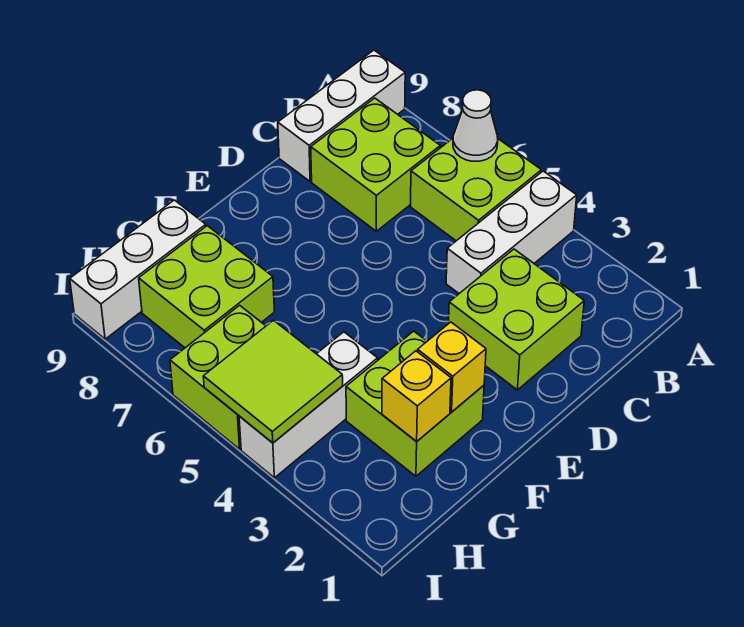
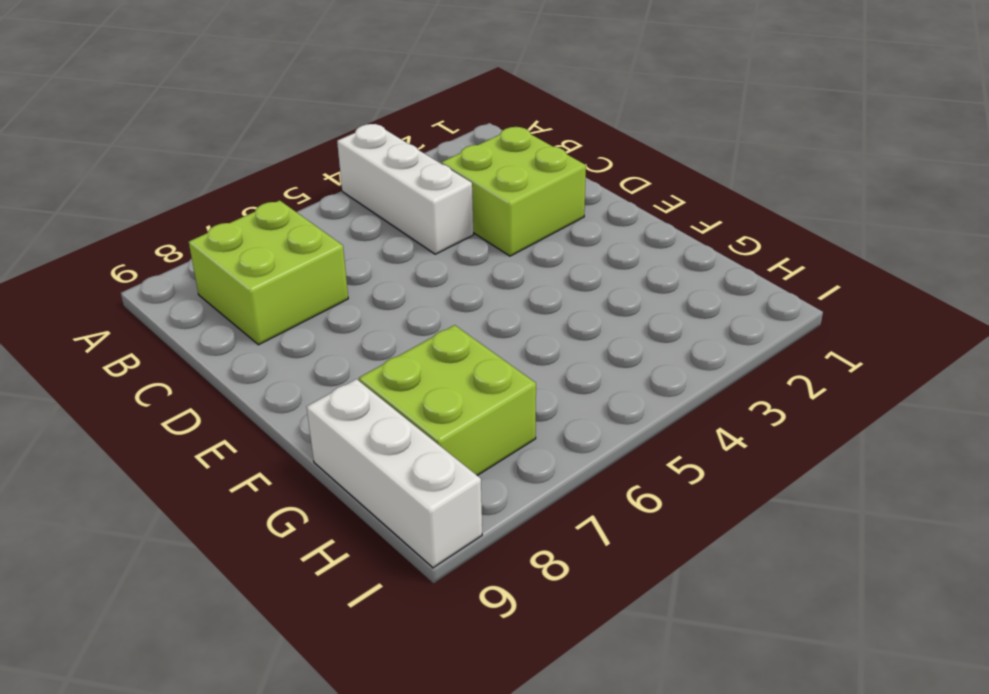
none -> lime brick A5:B6 level 1
none -> white brick A9:C9 level 1
none -> lime brick F2:G3 level 1

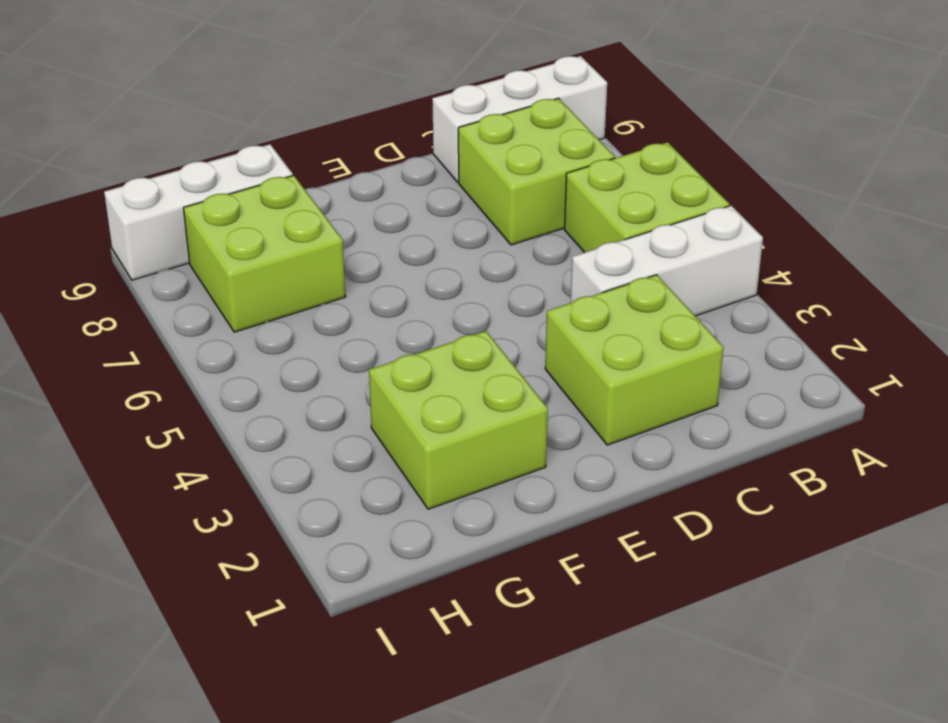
none -> white brick G4:I4 level 1
none -> lime brick H5:I6 level 1
none -> white cone A6 level 2

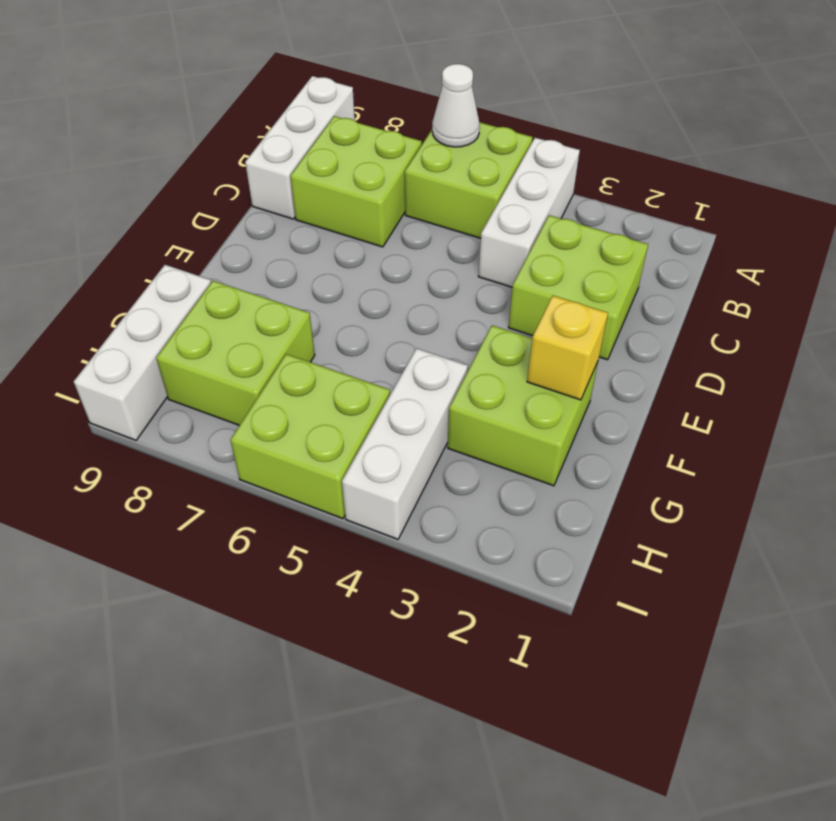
none -> yellow brick G2 level 2
none -> lime tile H4:I5 level 2

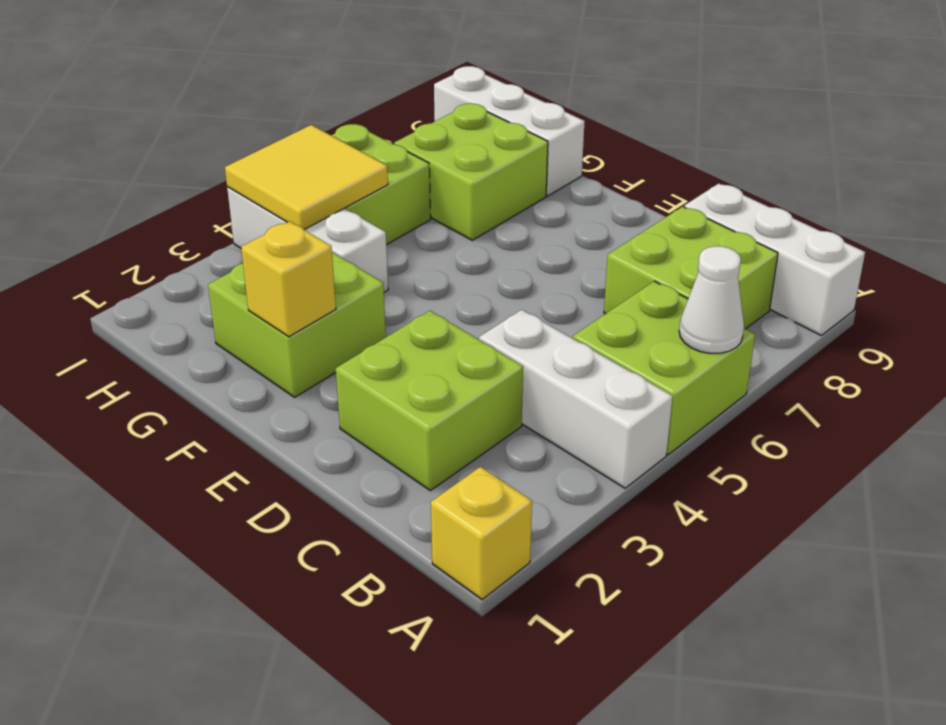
yellow brick A1 level 1 -> yellow brick G2 level 2
yellow tile H4:I5 level 2 -> lime tile H4:I5 level 2

